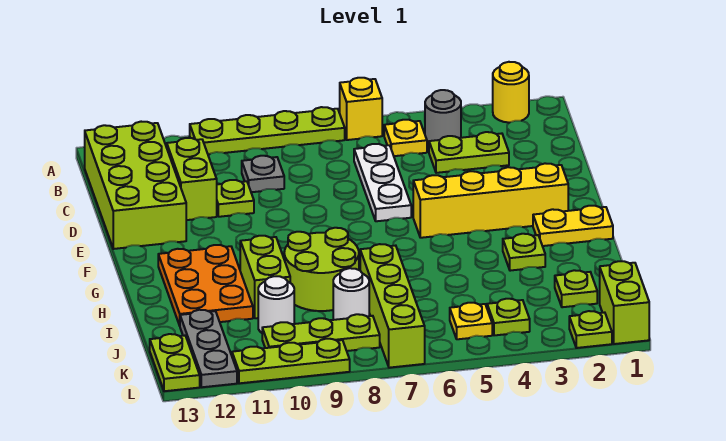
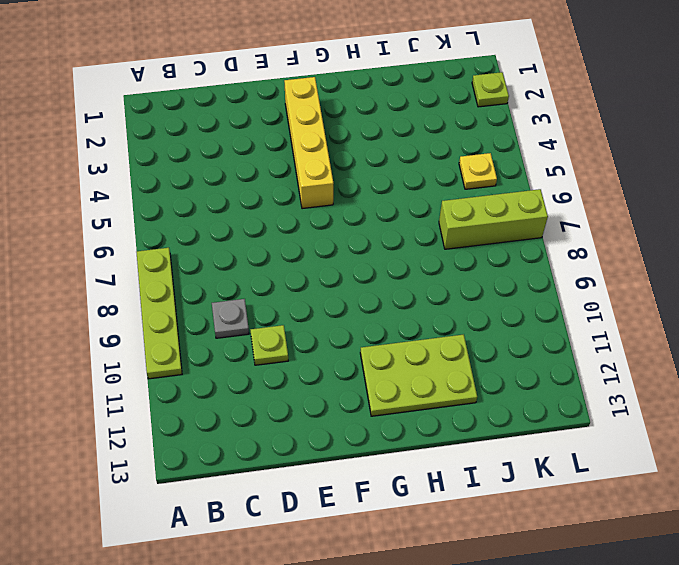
lime plate G11:I12 level 1 -> orange plate G11:I12 level 1
lime brick J7:L7 level 1 -> lime brick I7:L7 level 1
none -> yellow round brick A2 level 1
none -> yellow brick A6 level 1
none -> grey round brick B4 level 1

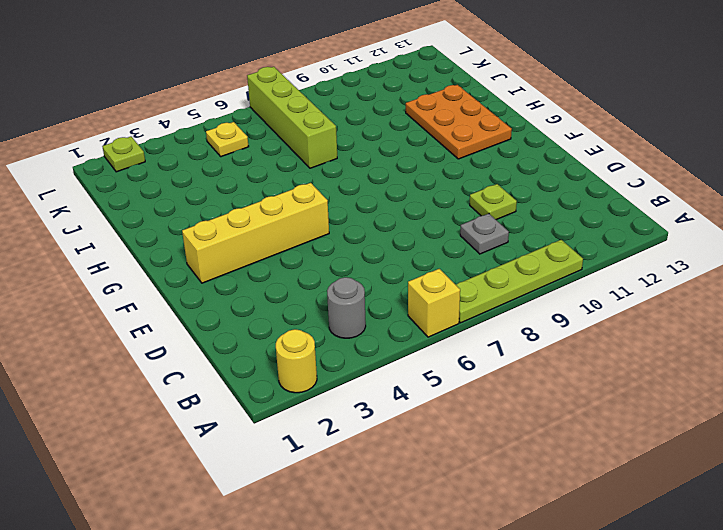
none -> yellow plate B5 level 1
none -> lime brick B12:E13 level 1
none -> lime plate C3:C4 level 1

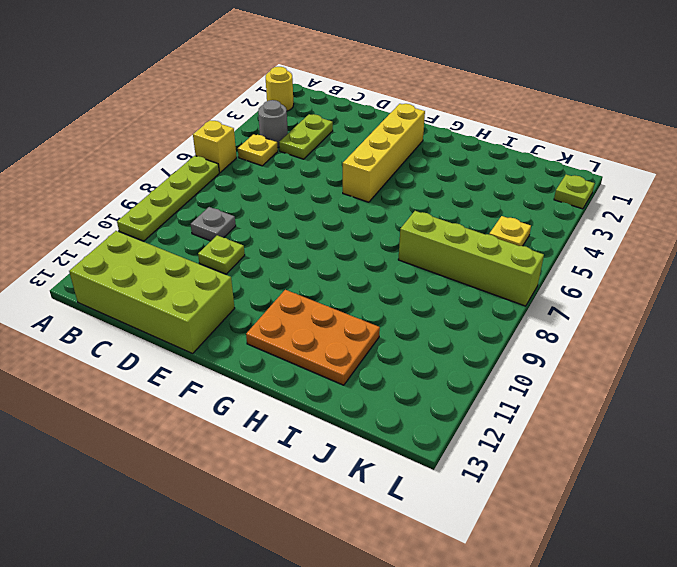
none -> white plate C6:E6 level 1
none -> lime brick C11:D11 level 1
none -> yellow plate G1:G2 level 1

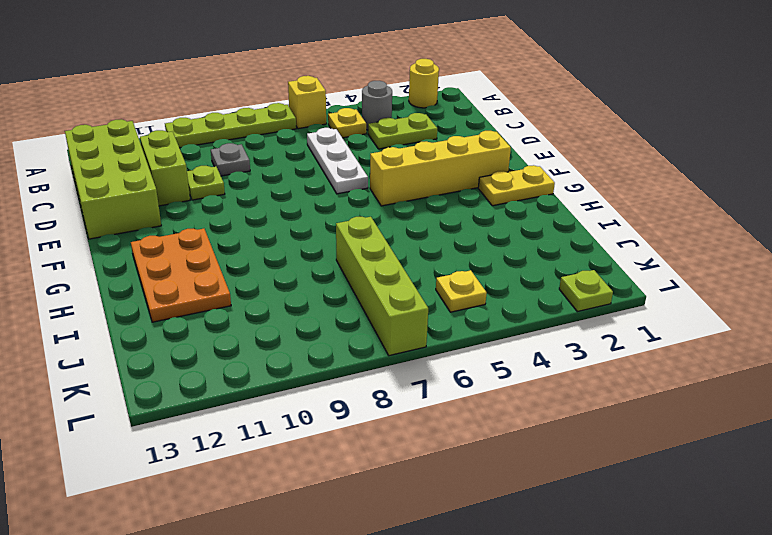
none -> lime plate H3 level 1
none -> lime round brick H8:I9 level 1
none -> lime brick H10:I10 level 1

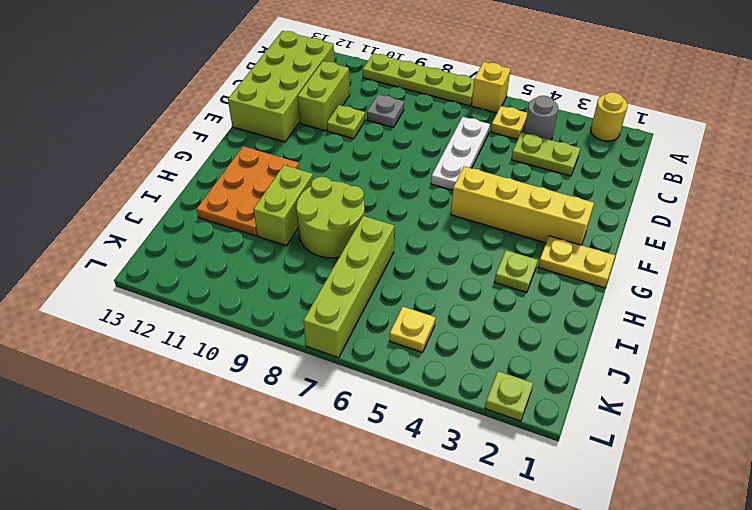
none -> lime plate J2 level 1
none -> white round brick J8 level 1
none -> white round brick J10 level 1

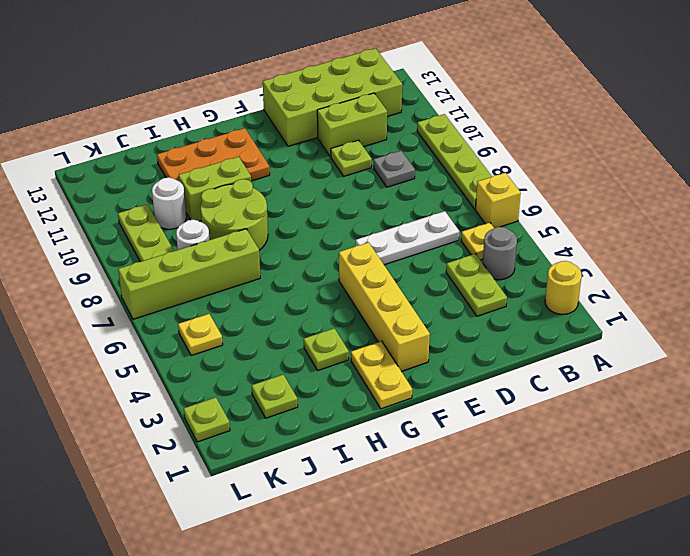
none -> grey plate J12:L12 level 1
none -> lime brick K1:L1 level 1
none -> lime plate K4 level 1

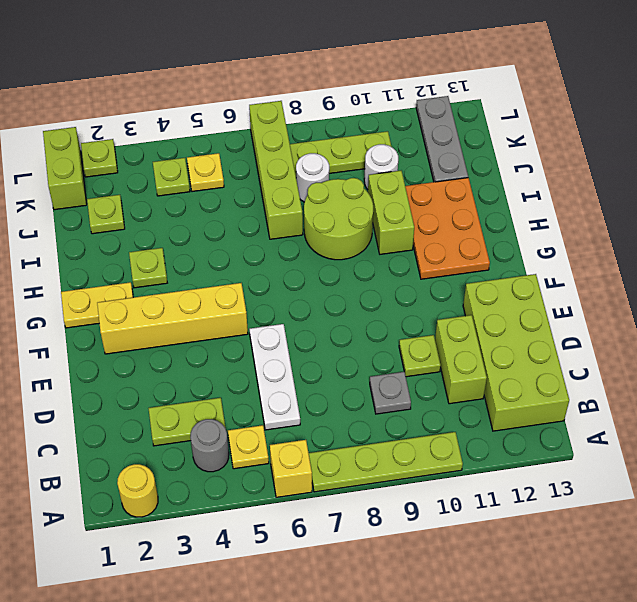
none -> lime plate K13:L13 level 1
none -> lime plate L9:L11 level 1

